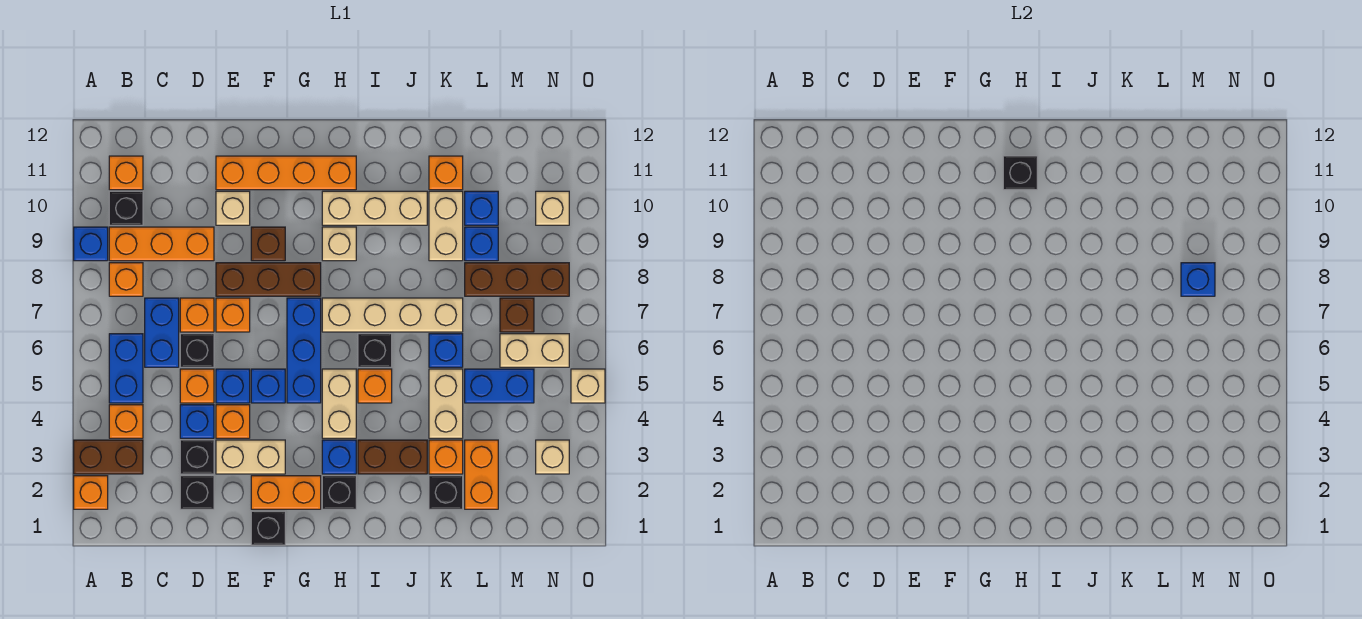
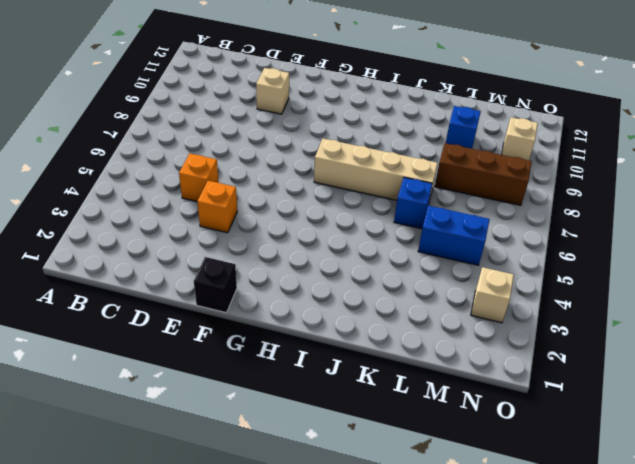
none -> orange brick A2 level 1
none -> brown brick A3:B3 level 1
none -> blue brick A9 level 1
none -> orange brick B4 level 1

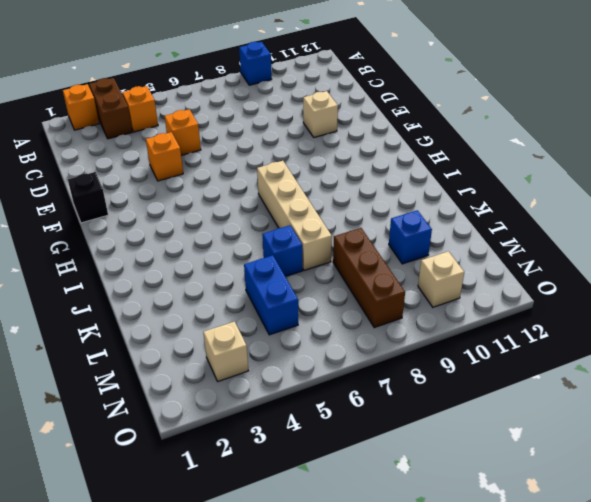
none -> blue brick B5:B6 level 1
none -> orange brick B8 level 1
none -> orange brick B9:D9 level 1
none -> black brick B10 level 1

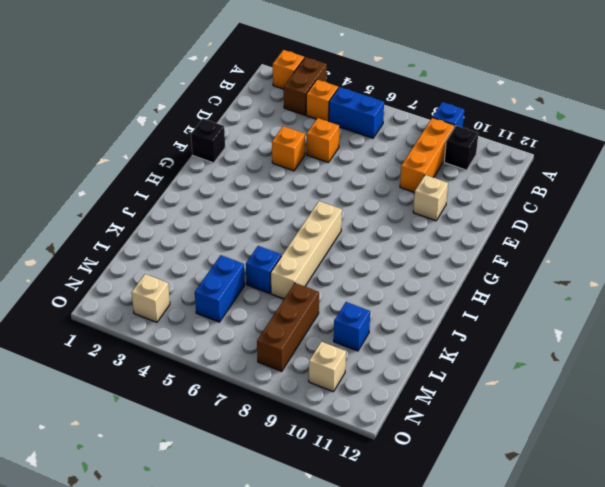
none -> orange brick B8 level 1
none -> orange brick B11 level 1
none -> blue brick C6:C7 level 1
none -> black brick D2 level 1

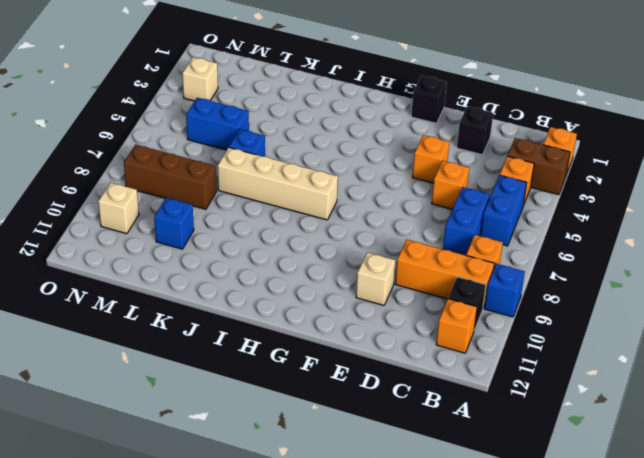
none -> black brick D3 level 1
none -> blue brick D4 level 1
none -> black brick D6 level 1
none -> orange brick D7 level 1

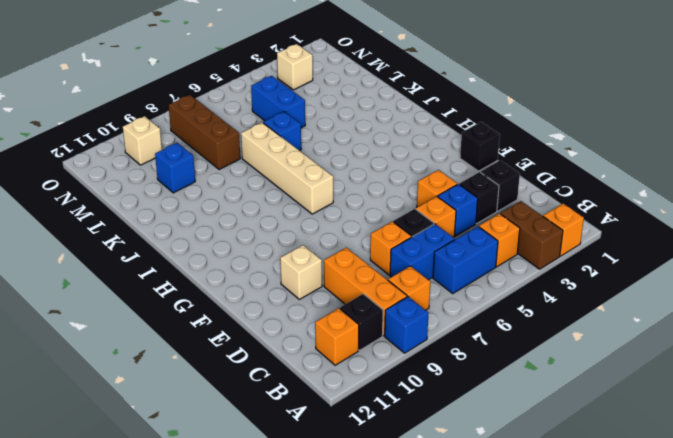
none -> tan brick E3:F3 level 1
none -> blue brick E5 level 1
none -> orange brick E7 level 1
none -> brown brick E8:G8 level 1

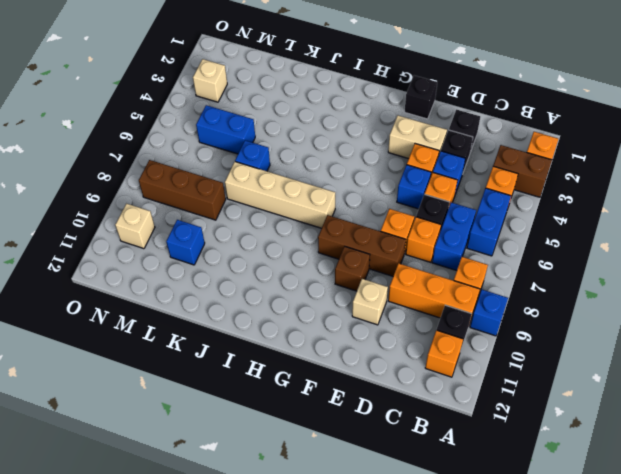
none -> orange brick E11:H11 level 1
none -> orange brick F2:G2 level 1
none -> blue brick F5 level 1
none -> blue brick G5:G7 level 1

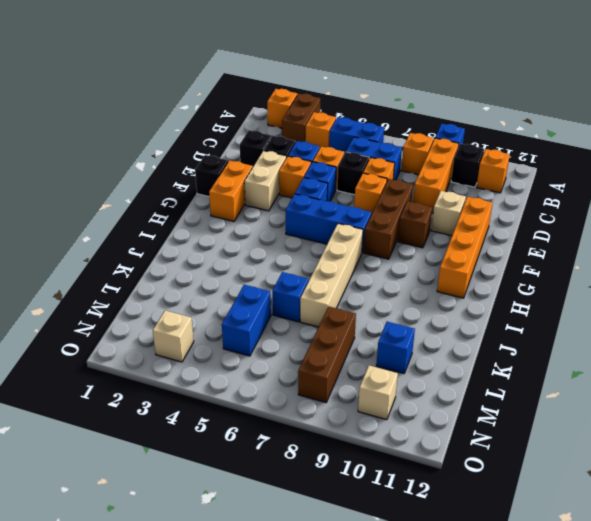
none -> black brick H2 level 1
none -> blue brick H3 level 1
none -> tan brick H4:H5 level 1
none -> tan brick H9 level 1

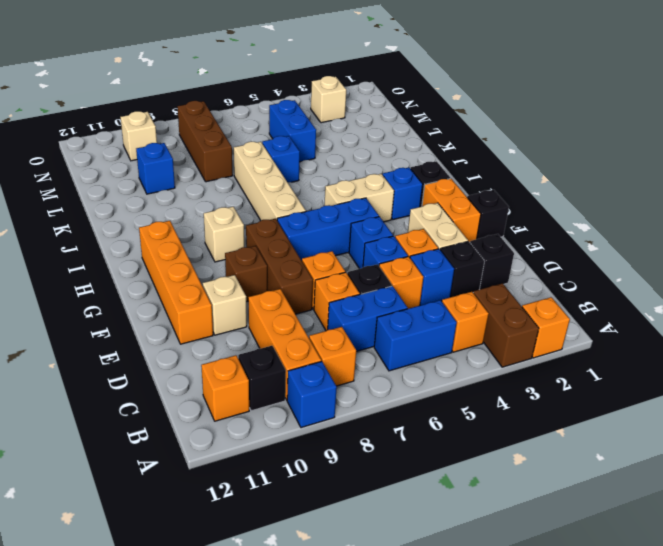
none -> tan brick H10:J10 level 1
none -> brown brick I3:J3 level 1
none -> orange brick I5 level 1
none -> black brick I6 level 1

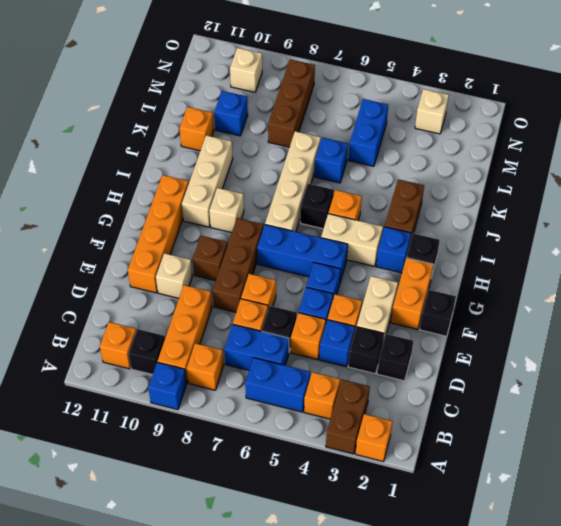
none -> black brick K2 level 1
none -> orange brick K3 level 1
none -> tan brick K4:K5 level 1
none -> tan brick K9:K10 level 1

